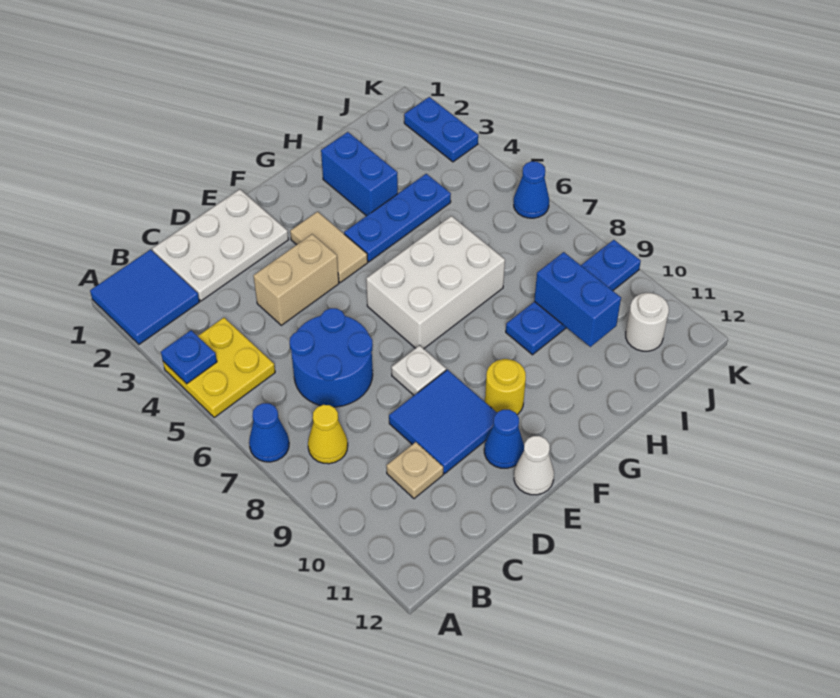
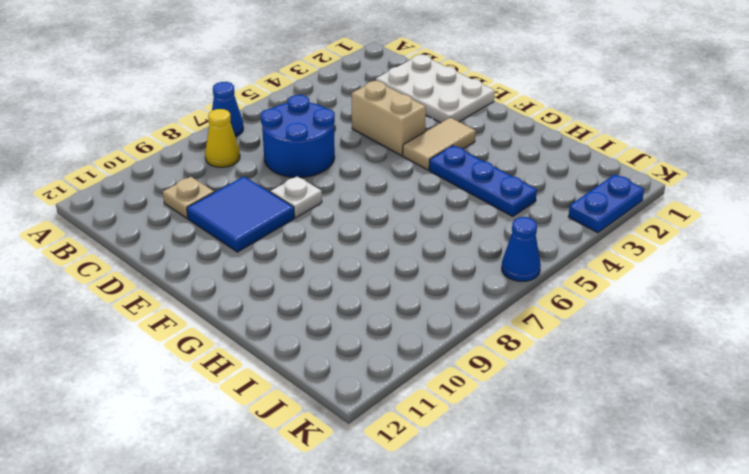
none -> blue tile A1:B2 level 1
none -> yellow plate A4:B5 level 1
none -> blue cone E11 level 1

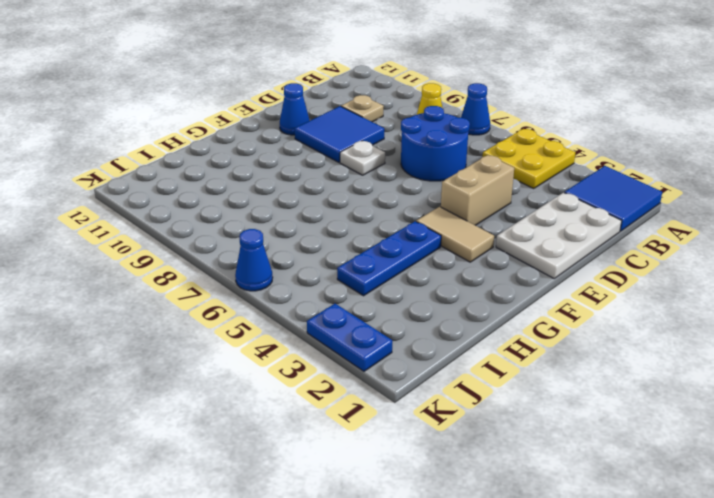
none -> white cone E12 level 1
none -> white brick F6:H7 level 1
none -> yellow round brick F10 level 1

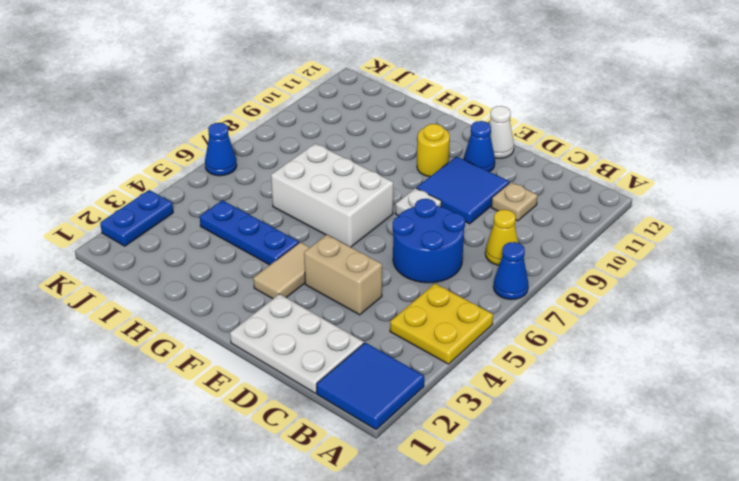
none -> blue brick H2:H3 level 1
none -> blue plate H9:K9 level 1
none -> white round brick J11 level 1

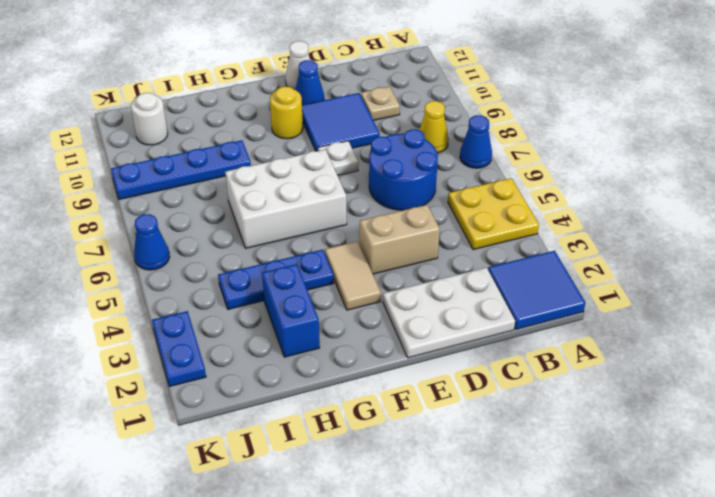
none -> blue plate A4 level 2
none -> blue brick I9:I10 level 2

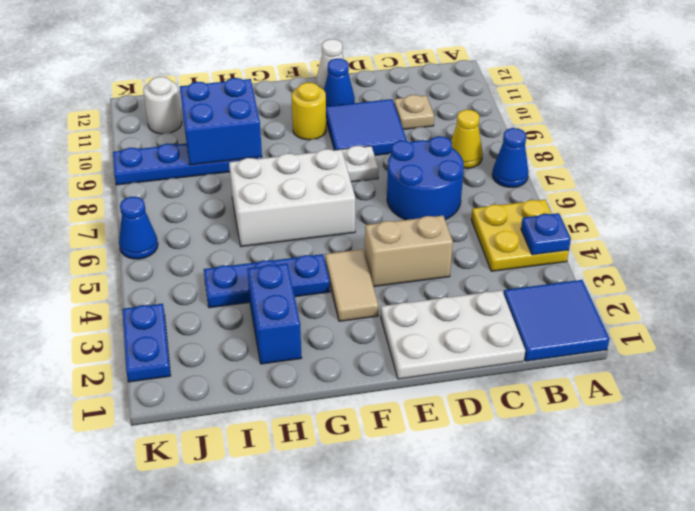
blue brick H9:I10 level 2 -> blue brick I9:I10 level 2

